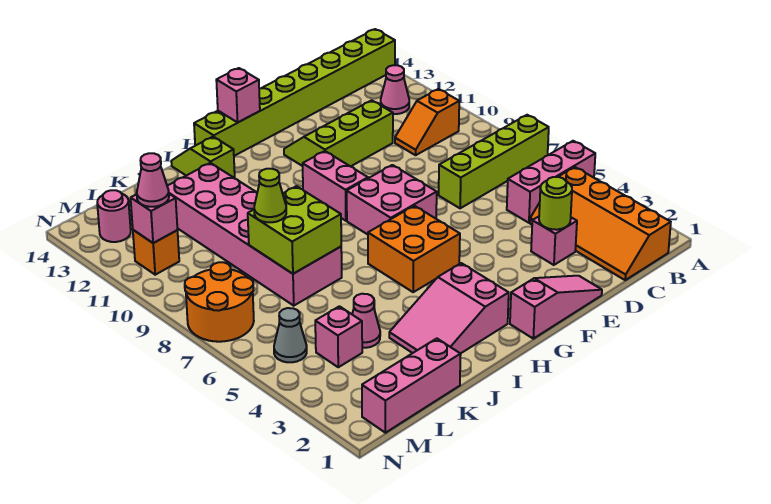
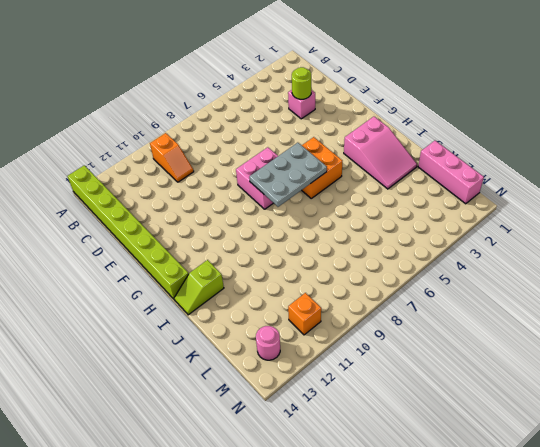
grey plate G6:H8 level 2 -> none
none -> pink brick A5:C5 level 1
none -> lime brick A7:D7 level 1
none -> orange slope B1:C4 level 1 top B

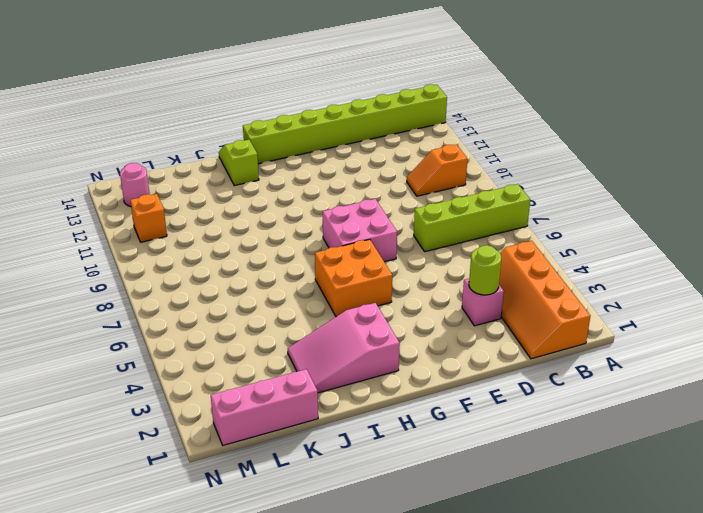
none -> pink brick A5:C5 level 1
none -> pink cone B12 level 1
none -> lime slope D11:F12 level 1 top 11

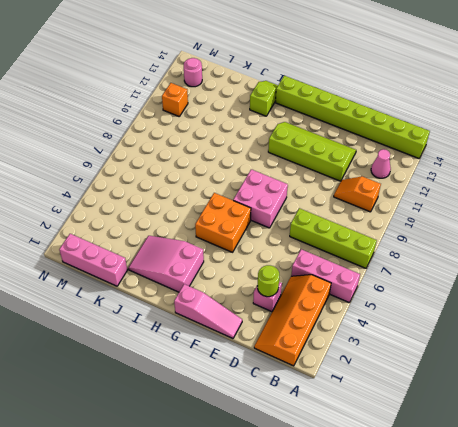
lime slope D11:G12 level 1 top 11 -> lime slope D11:F12 level 1 top 11
none -> pink brick G9:G10 level 1
none -> pink brick J7:K12 level 1
none -> pink cone K4 level 1

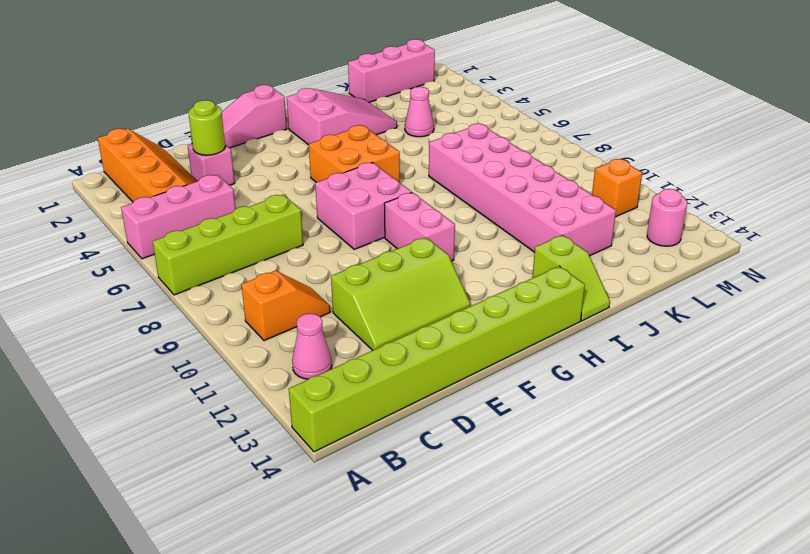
none -> pink brick L4 level 1
none -> grey cone M5 level 1
none -> orange round brick M7:N8 level 1

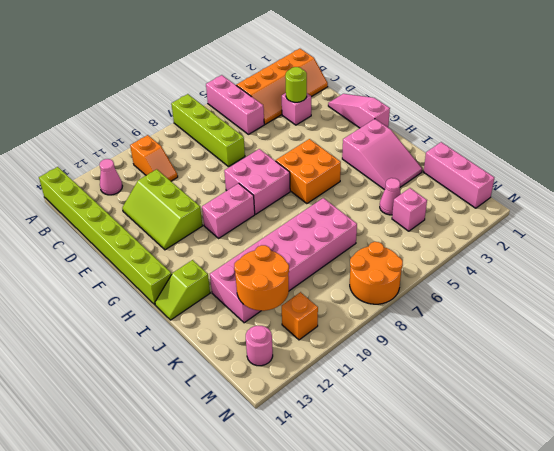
orange round brick K11:L12 level 2 -> none
none -> grey cone M5 level 1
none -> pink brick G14 level 2
none -> lime brick J7:K8 level 2

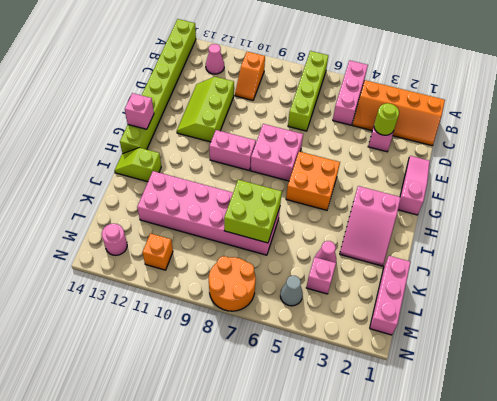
none -> pink brick M11 level 2
none -> lime cone K8 level 3
none -> pink cone M11 level 3

